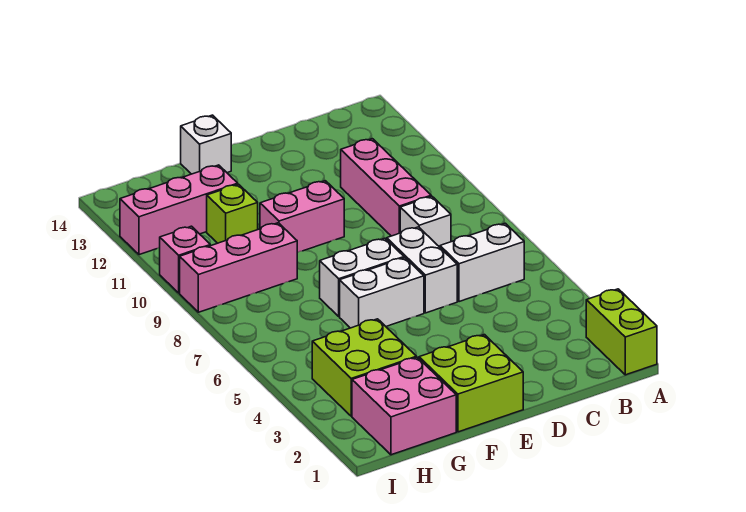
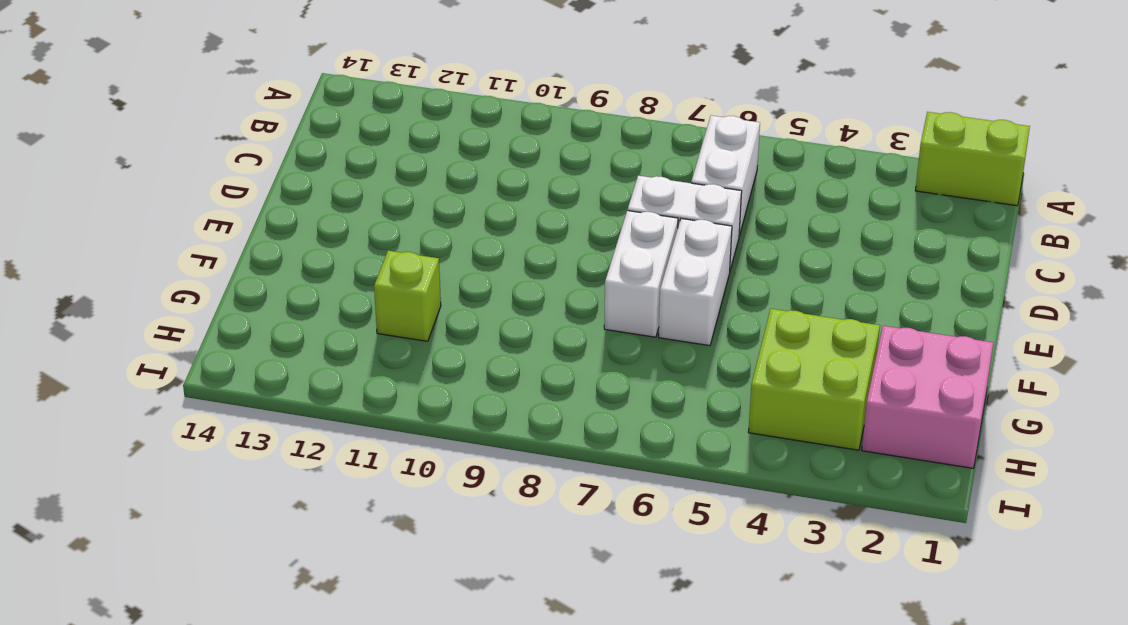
none -> white brick C8 level 1
none -> pink brick C9:C11 level 1
none -> lime brick E1:F2 level 1

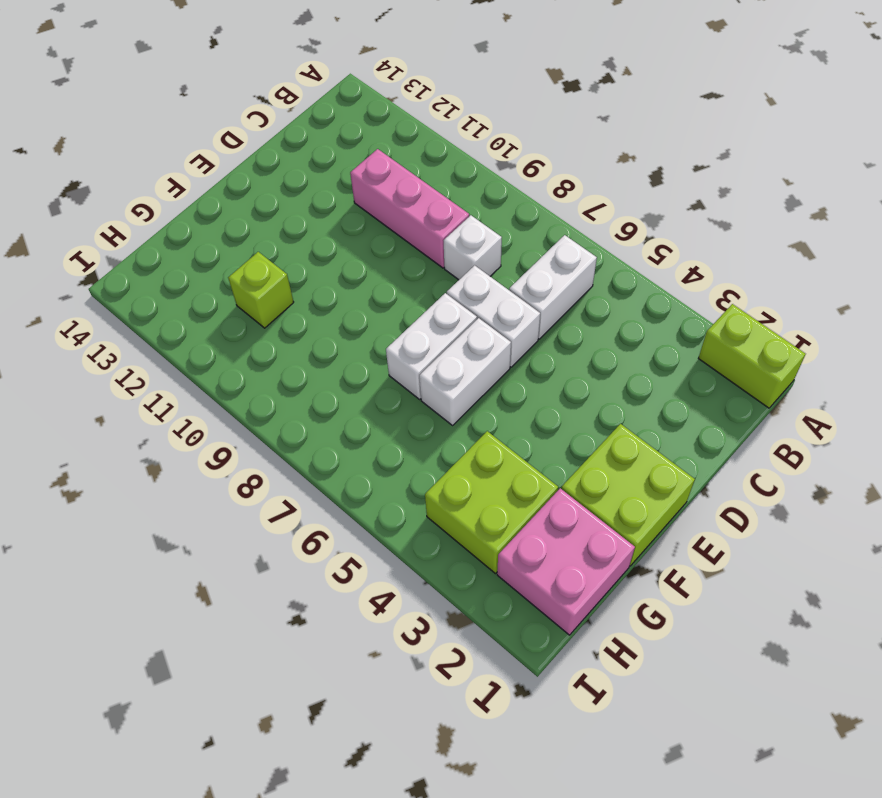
none -> pink brick E10:F10 level 1
none -> white brick F14 level 1
none -> pink brick G9:I9 level 1

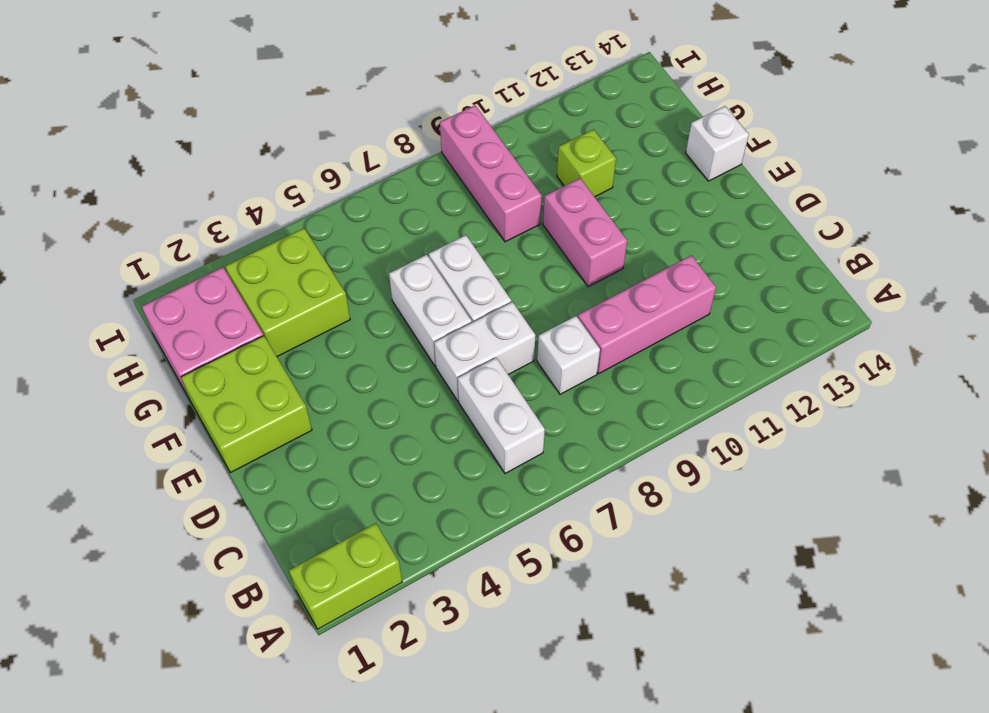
none -> pink brick G12:I12 level 1
none -> pink brick I10 level 1

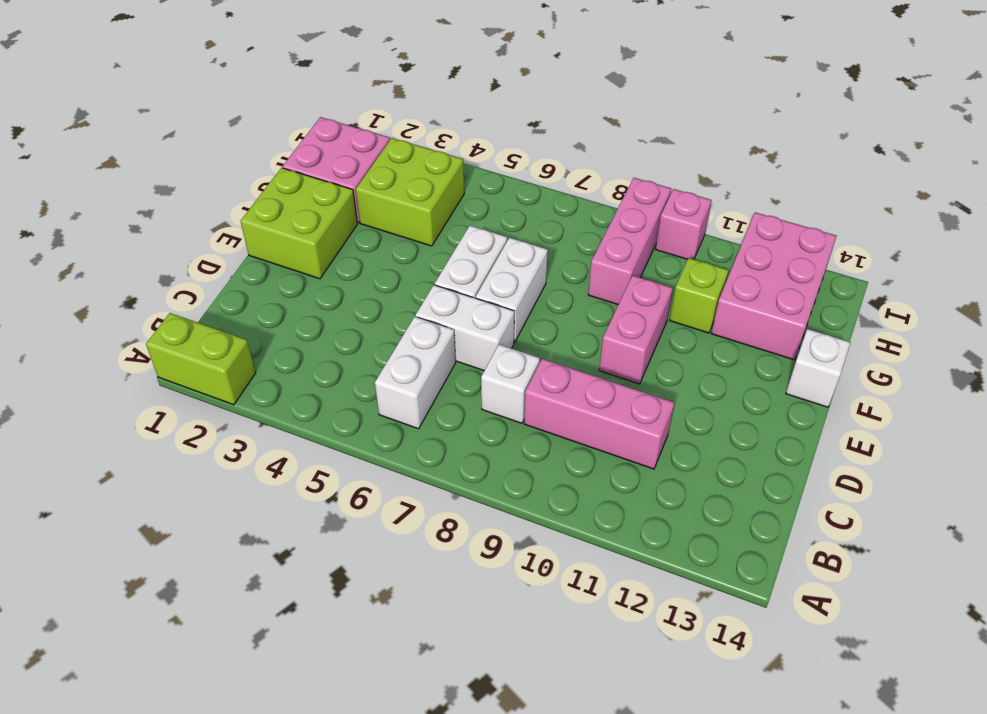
pink brick G12:I13 level 1 -> pink brick G12:I12 level 1

